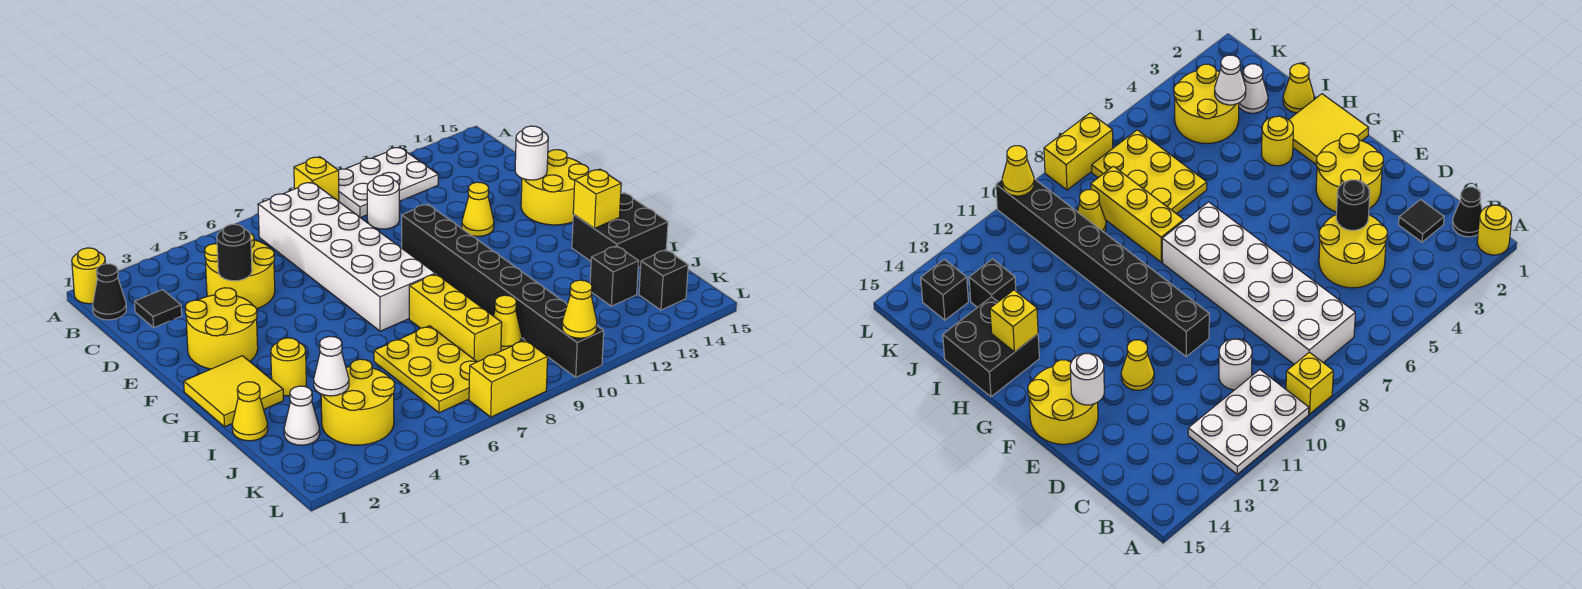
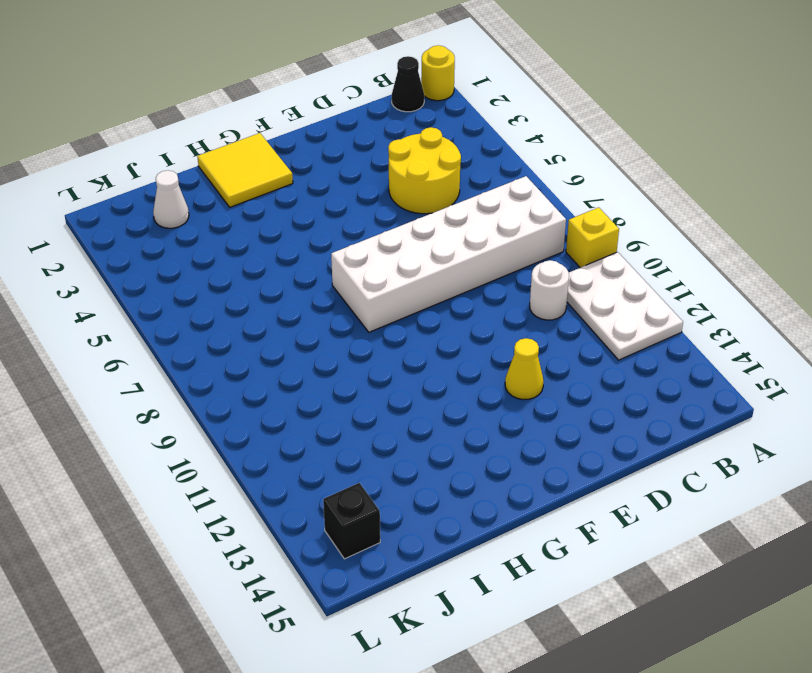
none -> black tile C2 level 1
none -> yellow round brick E2:F3 level 1
none -> black brick E10:L10 level 1

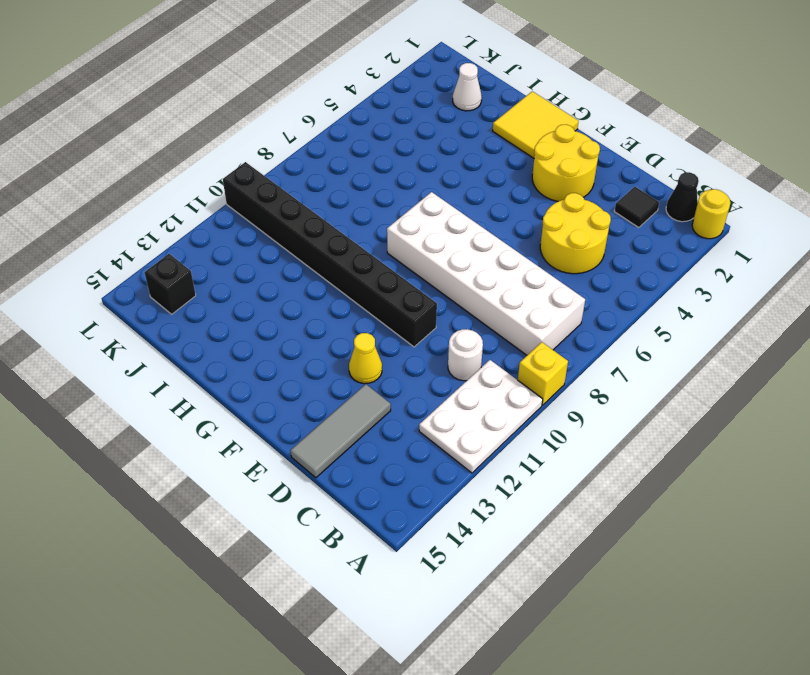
grey tile D13:D15 level 1 -> none
none -> yellow round brick E14:F15 level 1
none -> yellow round brick H3 level 1
none -> yellow brick H8:J8 level 1

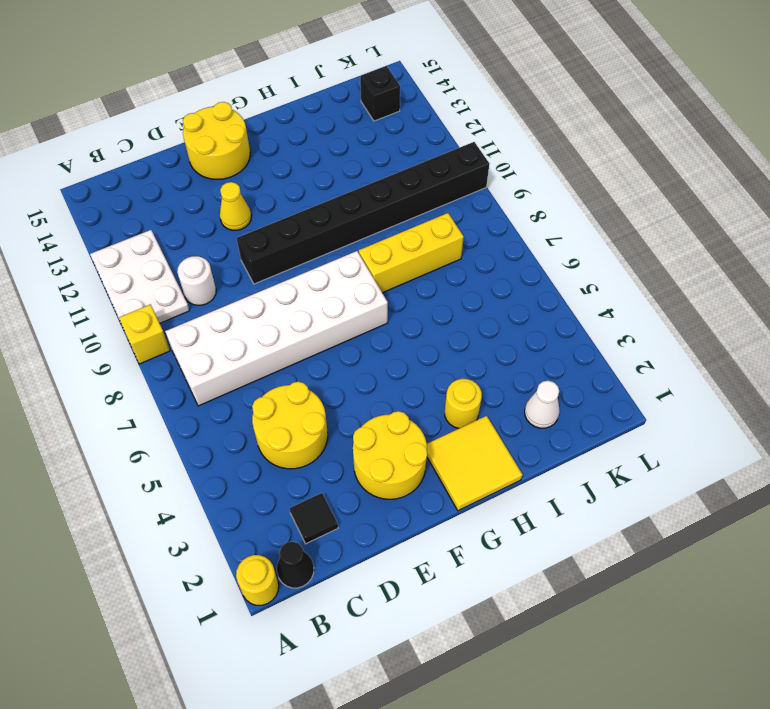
none -> black brick H14:I15 level 1
none -> yellow cone I1 level 1
none -> yellow plate I6:K7 level 1

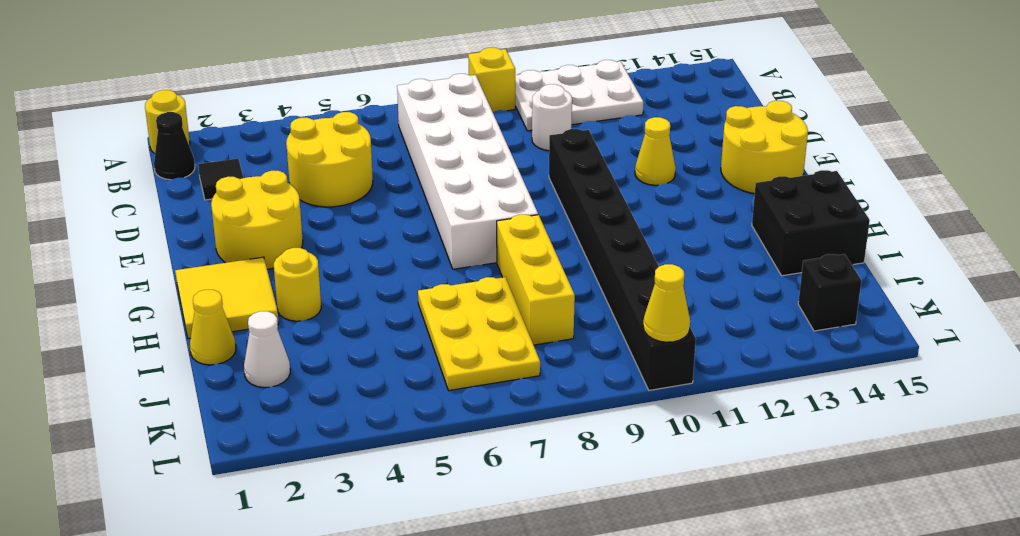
none -> yellow round brick J3:K4 level 1
none -> yellow cone J9 level 1
none -> black brick J13 level 1

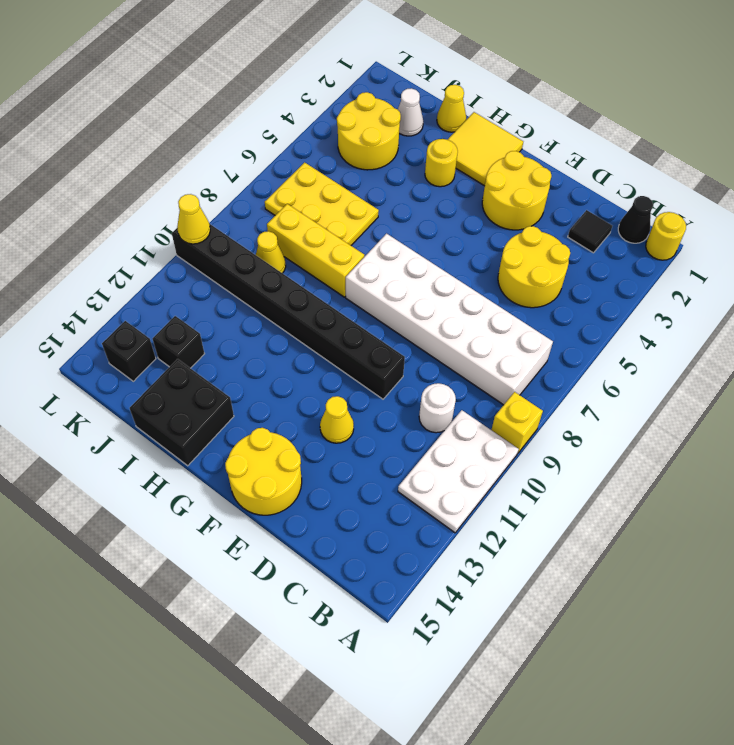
none -> yellow brick L7:L8 level 1
none -> black round brick D4 level 2
none -> white round brick E14 level 2

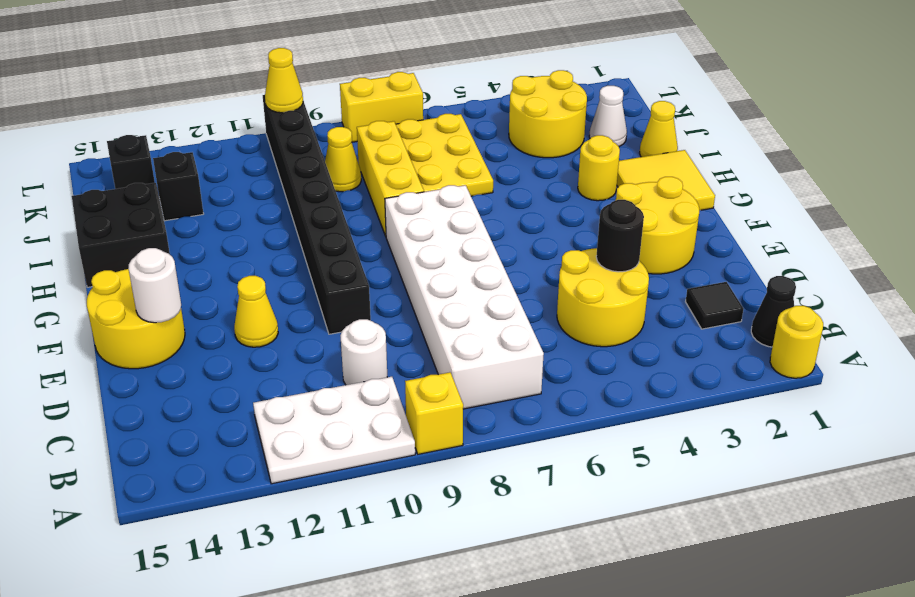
none -> yellow brick H14 level 2
none -> white cone J3 level 2

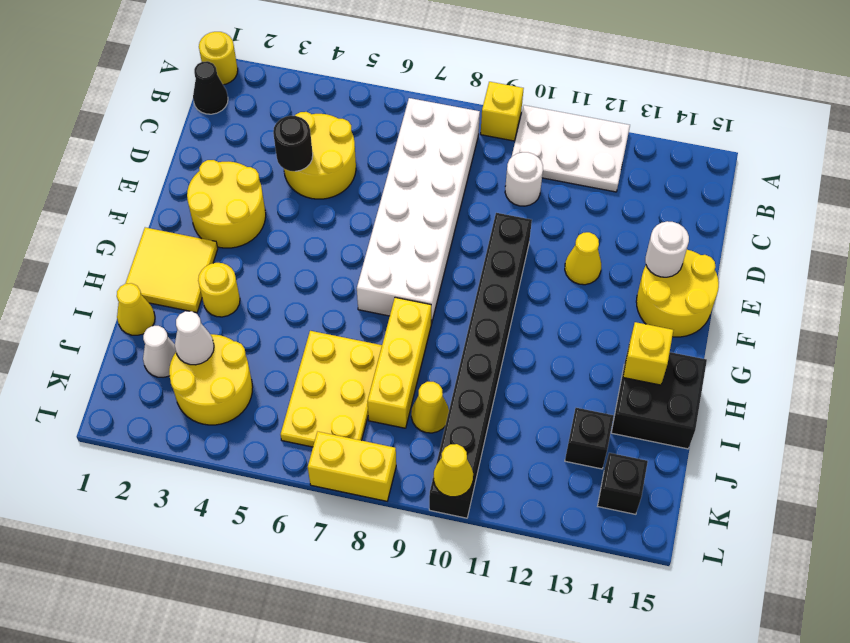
none -> black tile C2 level 1

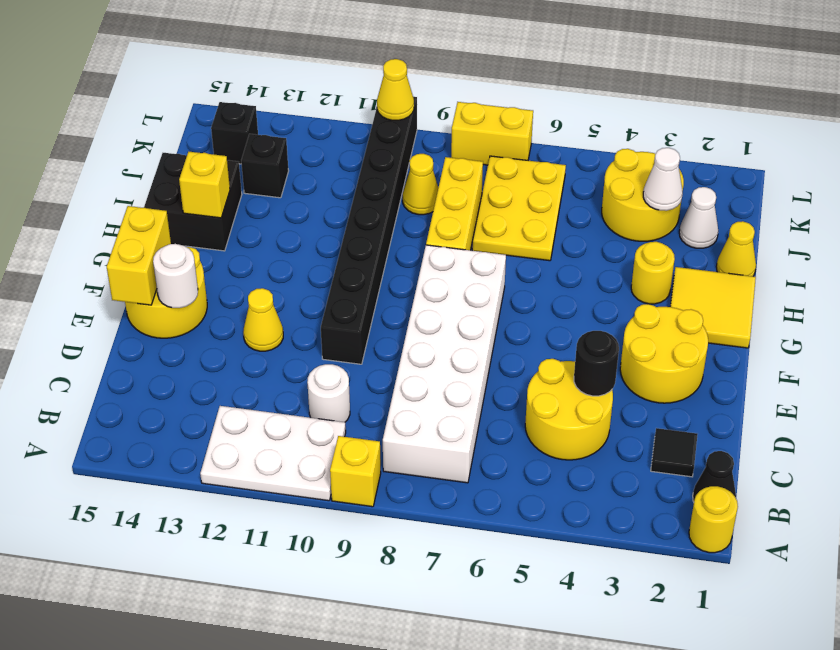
yellow brick E15:F15 level 2 -> none

